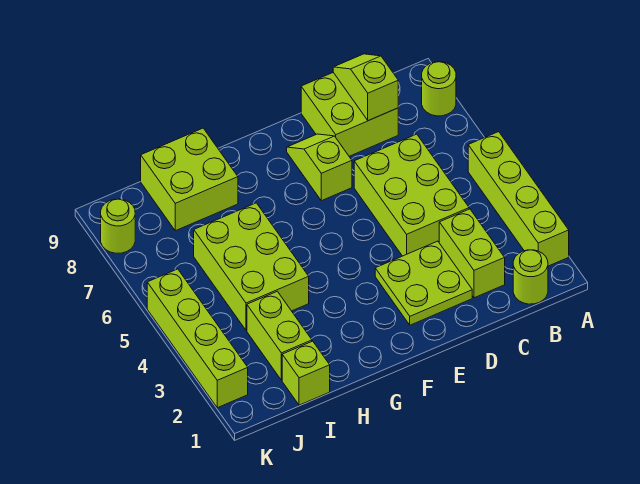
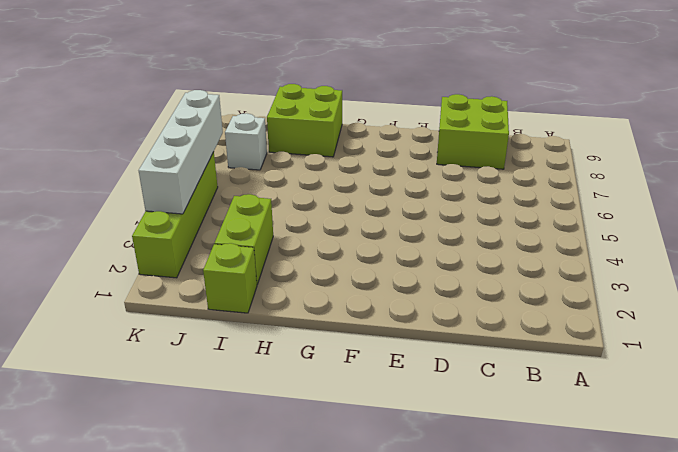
white brick J7 level 1 -> none
white brick K3:K6 level 2 -> none
none -> lime brick A2:A5 level 1
none -> lime round brick A8 level 1
none -> lime round brick B1 level 1

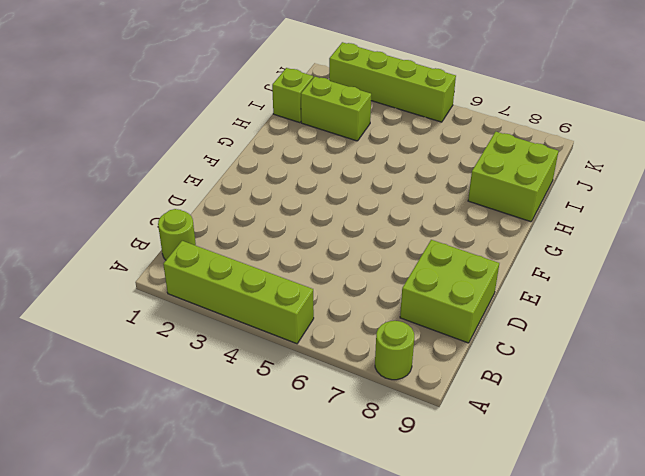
none -> lime brick C2:C3 level 1
none -> lime brick C4:D6 level 1
none -> lime plate D2:E3 level 1

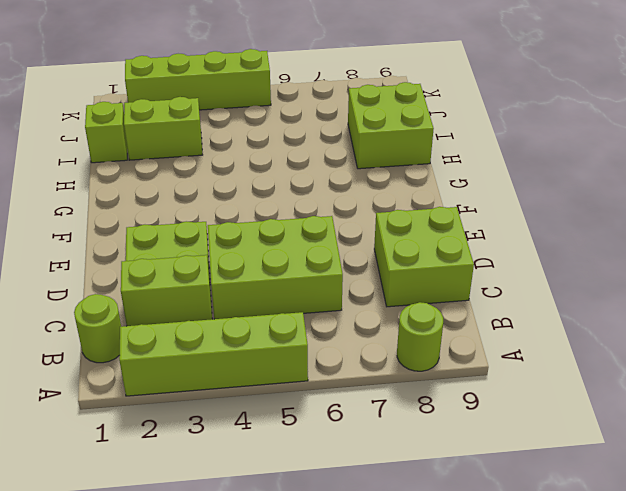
none -> lime slope E7:E8 level 1 top 7
none -> lime brick H4:I6 level 1
none -> lime round brick K8 level 1

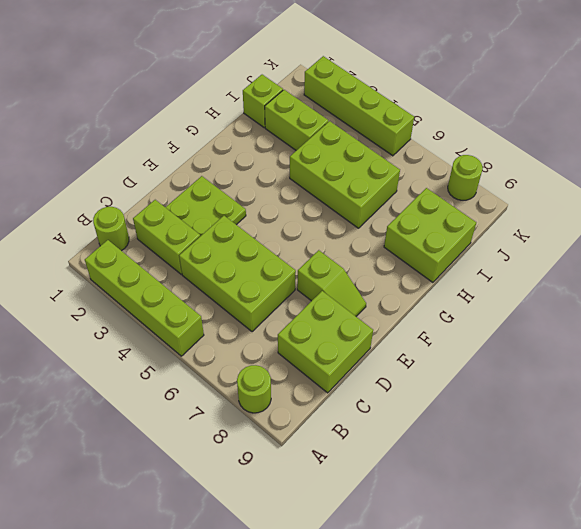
none -> lime slope C8:C9 level 2 top 8

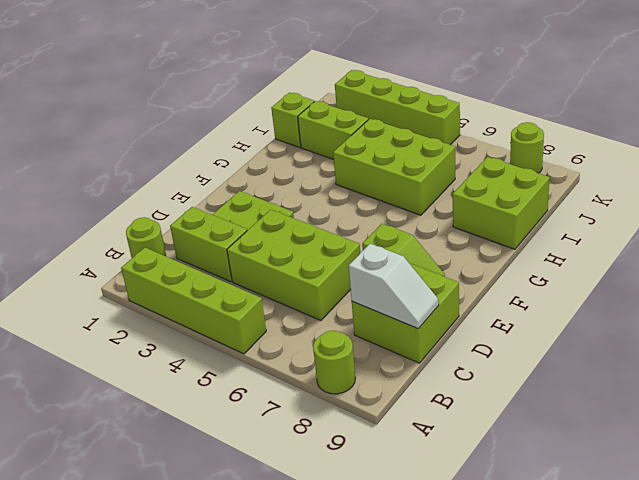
white slope C8:C9 level 2 top 8 -> lime slope C8:C9 level 2 top 8

